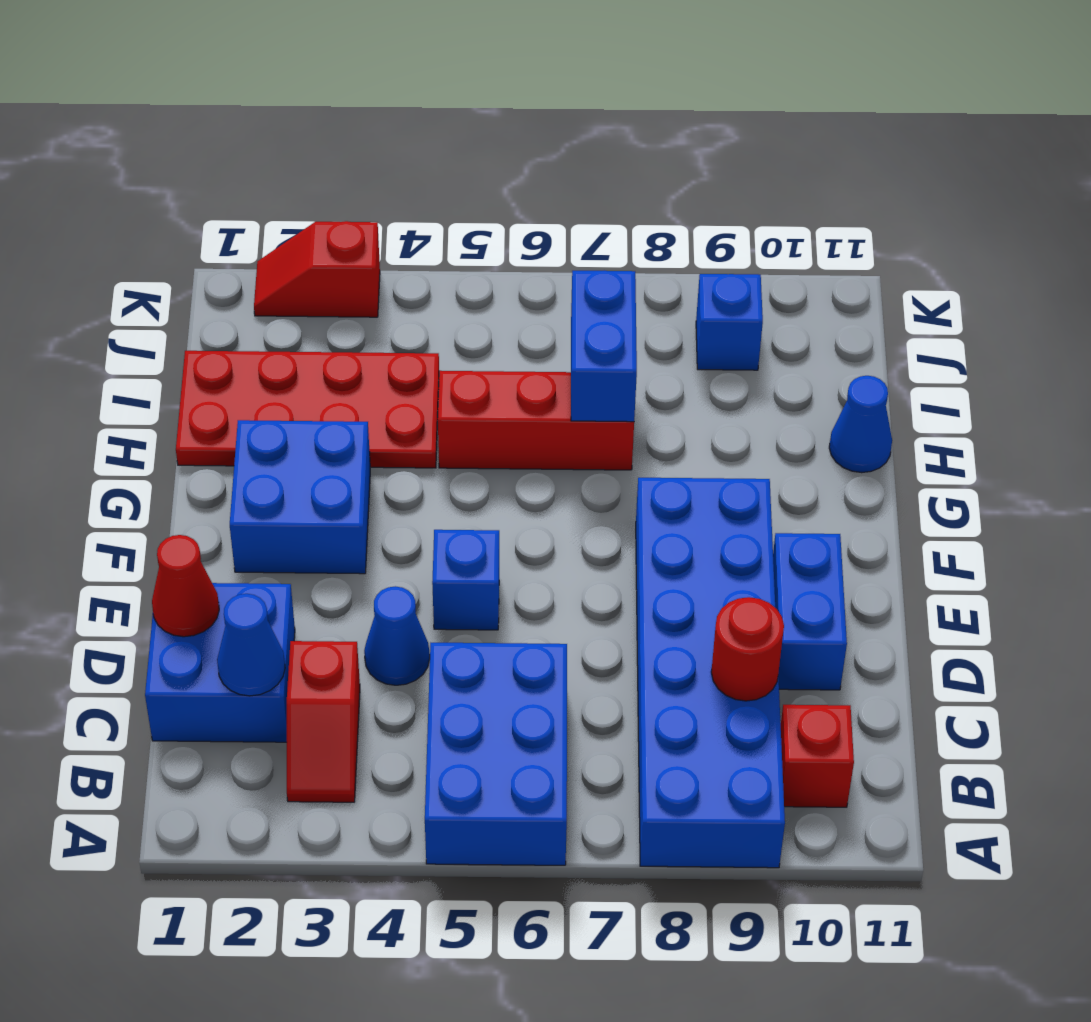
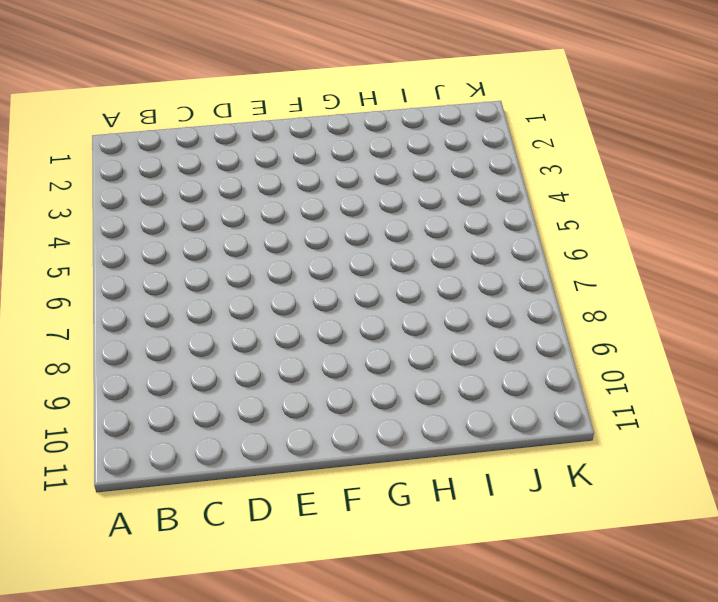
none -> blue brick A5:C6 level 1
none -> blue brick A8:F9 level 1
none -> red slope B3:C3 level 1 top C

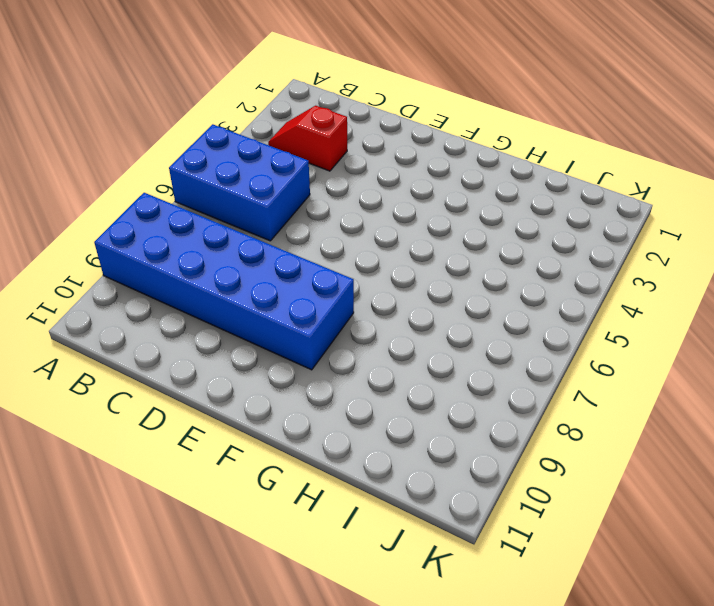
none -> red brick B10 level 1
none -> blue brick C1:D2 level 1
none -> blue cone D4 level 1

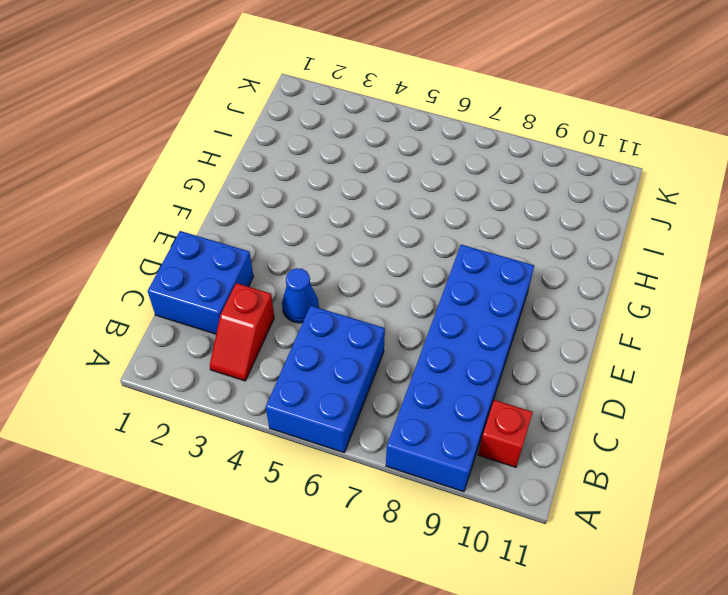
none -> blue brick D10:E10 level 1
none -> blue brick E5 level 1
none -> blue brick F2:G3 level 1

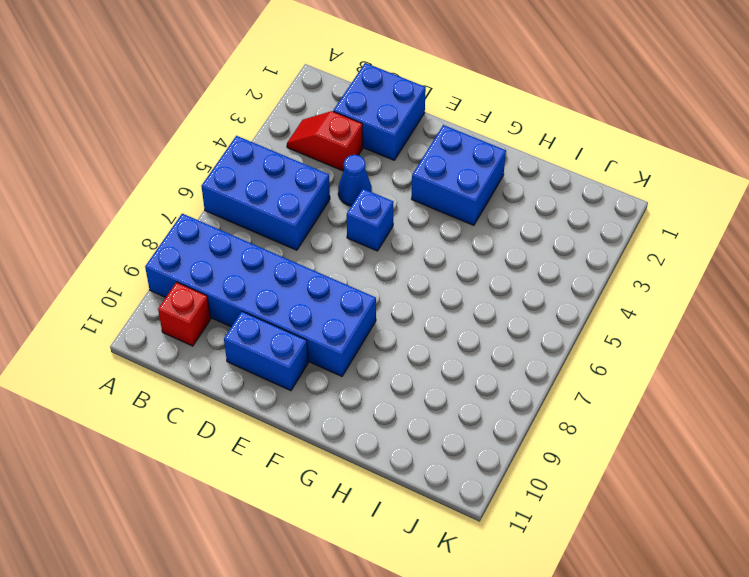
none -> red plate H1:I4 level 1
none -> red brick H5:H7 level 1
none -> blue cone H11 level 1

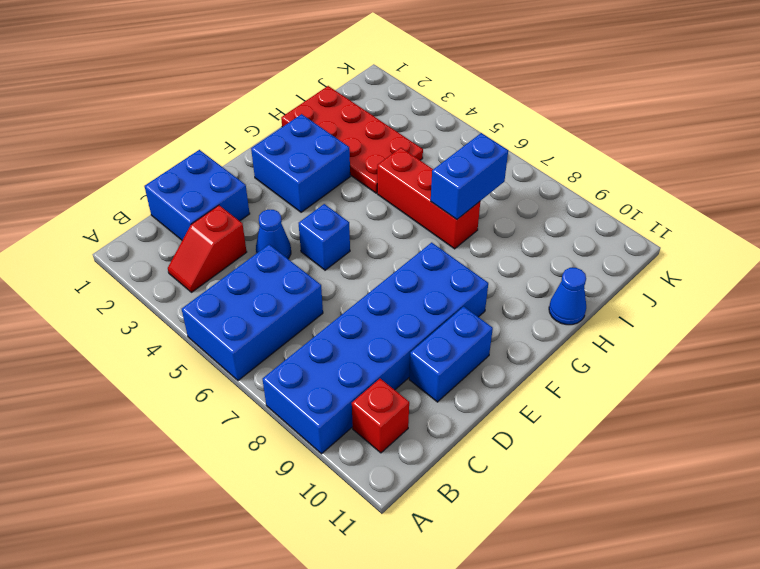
none -> blue brick J9 level 1
none -> red slope K2:K3 level 1 top 3
none -> blue cone C2 level 2

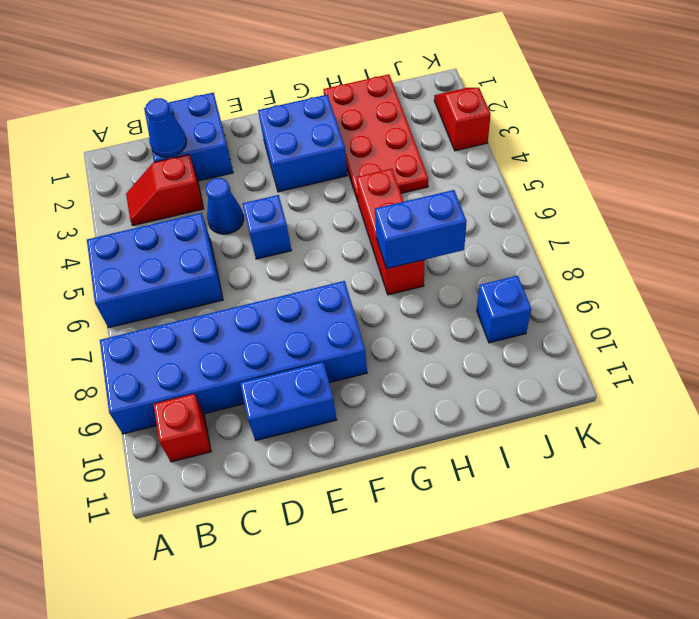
none -> blue cone H11 level 1
none -> red round brick C9 level 2
none -> red cone D1 level 2

